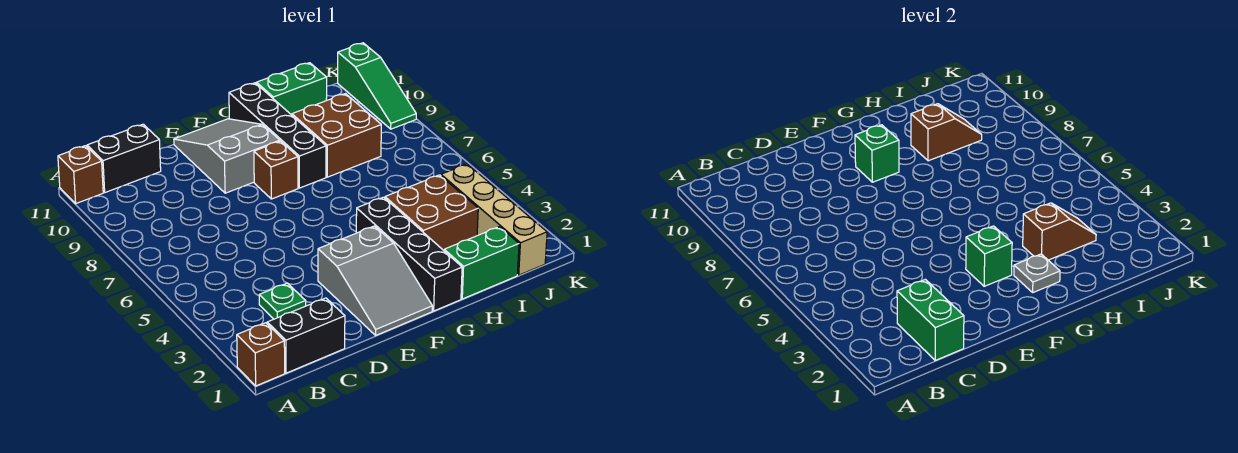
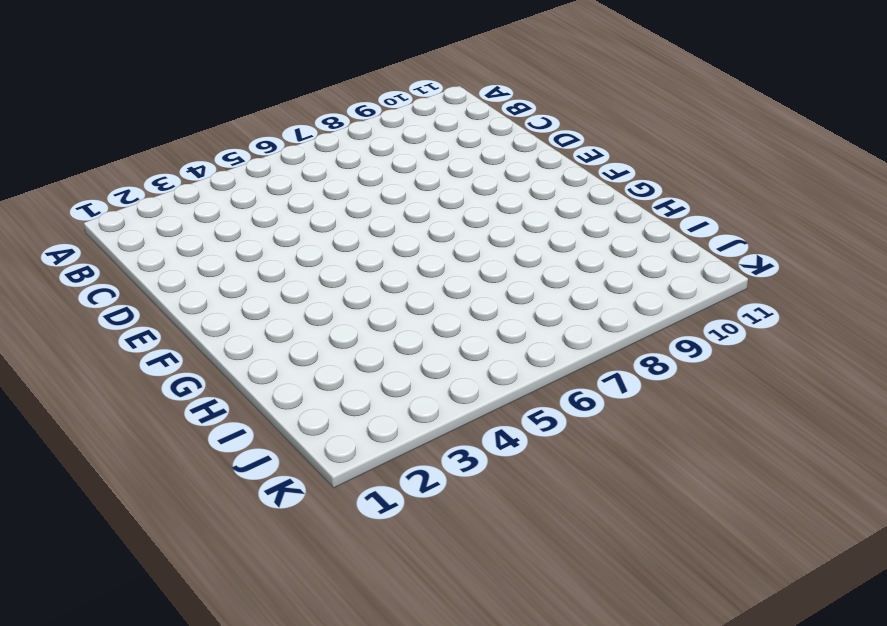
none -> brown brick A1 level 1
none -> brown brick A11 level 1
none -> black brick B1:C1 level 1

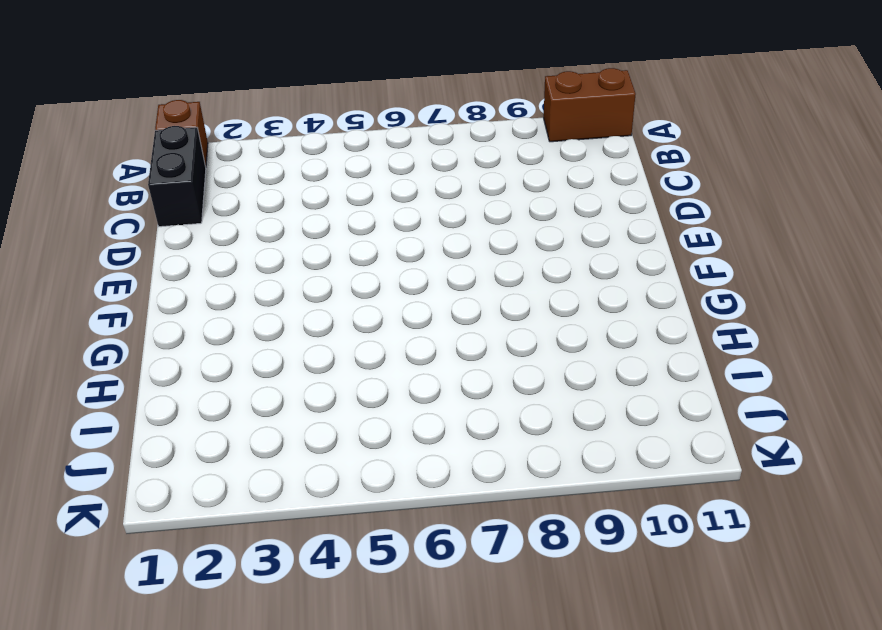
brown brick A10:A11 level 1 -> brown brick A11 level 1
none -> black brick B11:C11 level 1
none -> green plate C3 level 1
none -> grey slope E1:F3 level 1 top 3

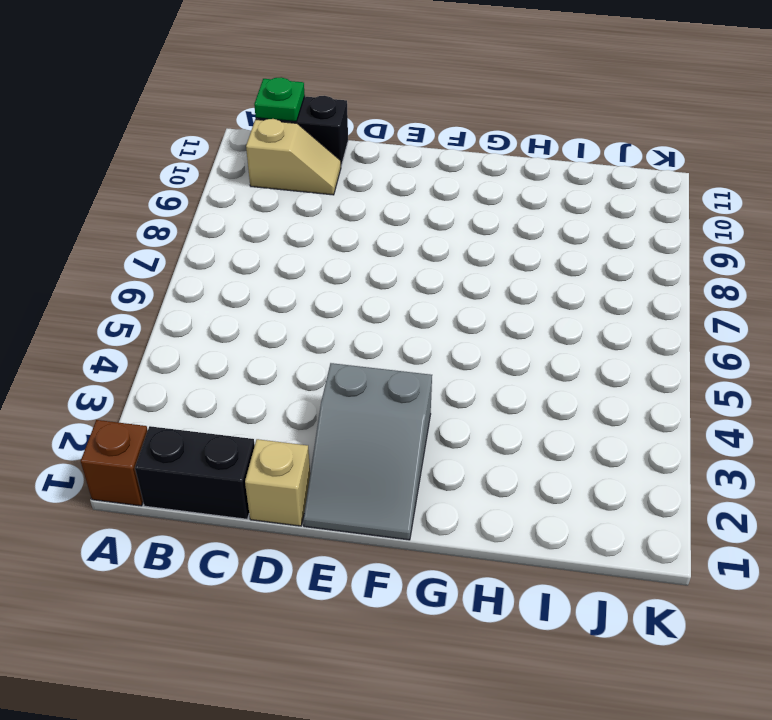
tan slope B10:C10 level 1 top B -> none
green plate B11 level 2 -> green plate C3 level 1
tan brick D1 level 1 -> none
none -> brown brick A11 level 1
none -> grey slope E9:F11 level 1 top 9
none -> brown brick F8 level 1

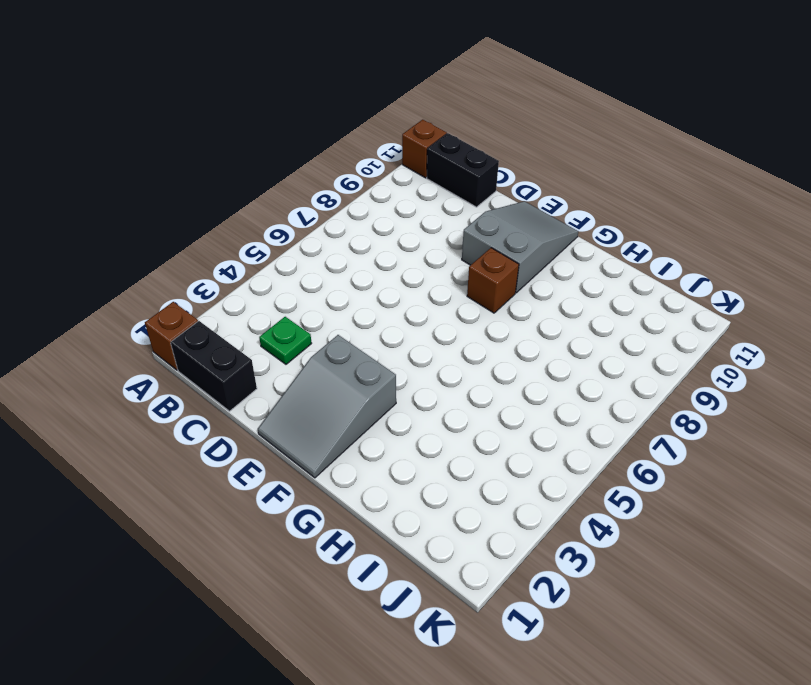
none -> black brick G1:G4 level 1
none -> black brick G8:G11 level 1
none -> green brick H1:I1 level 1

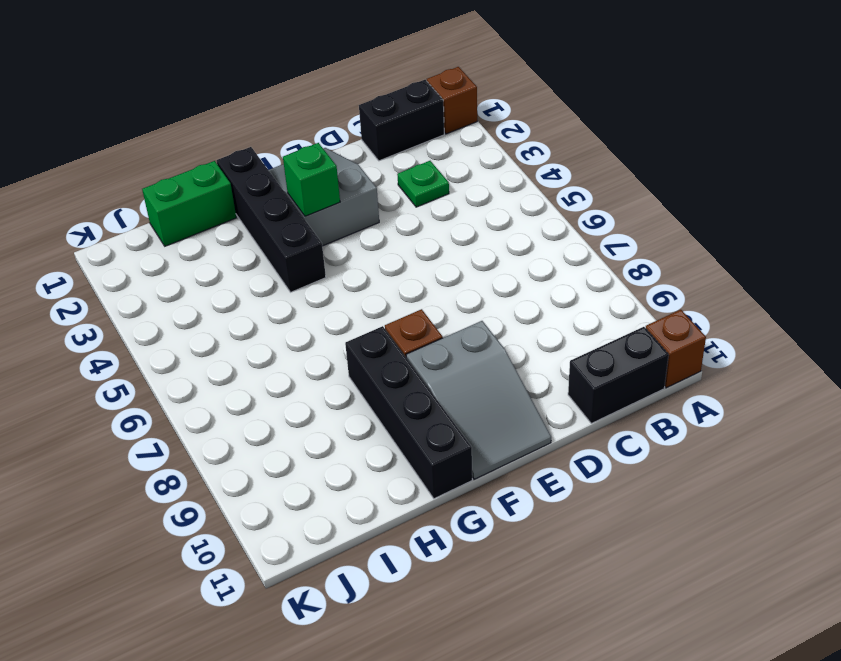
none -> brown brick H3:I4 level 1
none -> brown brick H8:I9 level 1
none -> green brick H11:I11 level 1

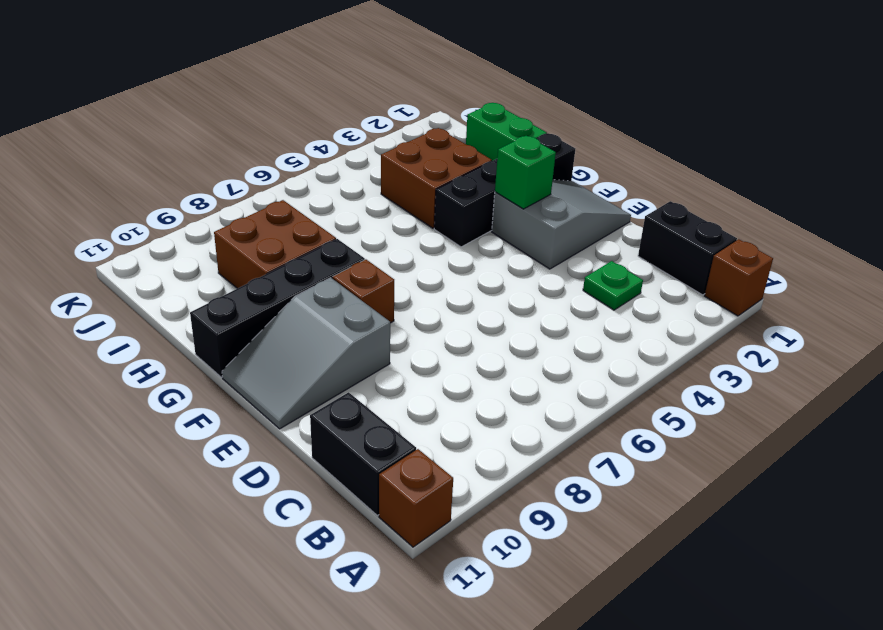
none -> green brick H11:I11 level 1
none -> tan brick J1:J4 level 1
none -> green slope K9:K11 level 1 top 11

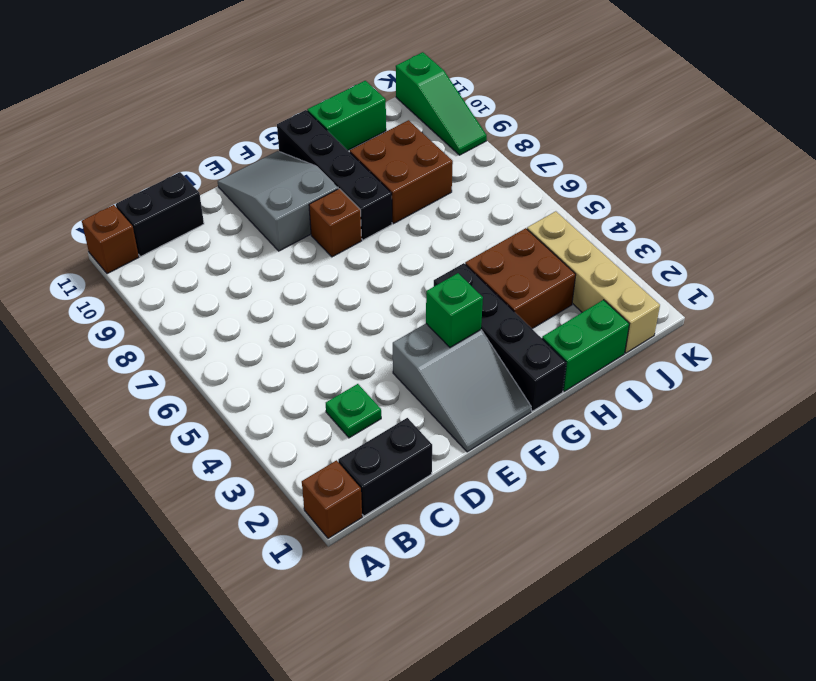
none -> green brick C1:C2 level 2
none -> green brick F9 level 2
none -> grey plate G2 level 2

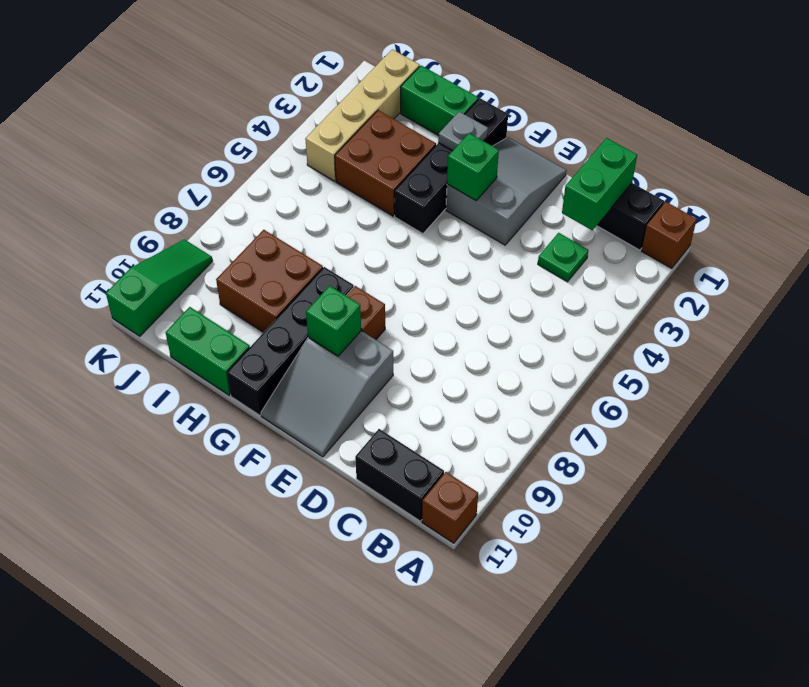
none -> brown slope H3:I3 level 2 top H
none -> brown slope H9:I9 level 2 top H

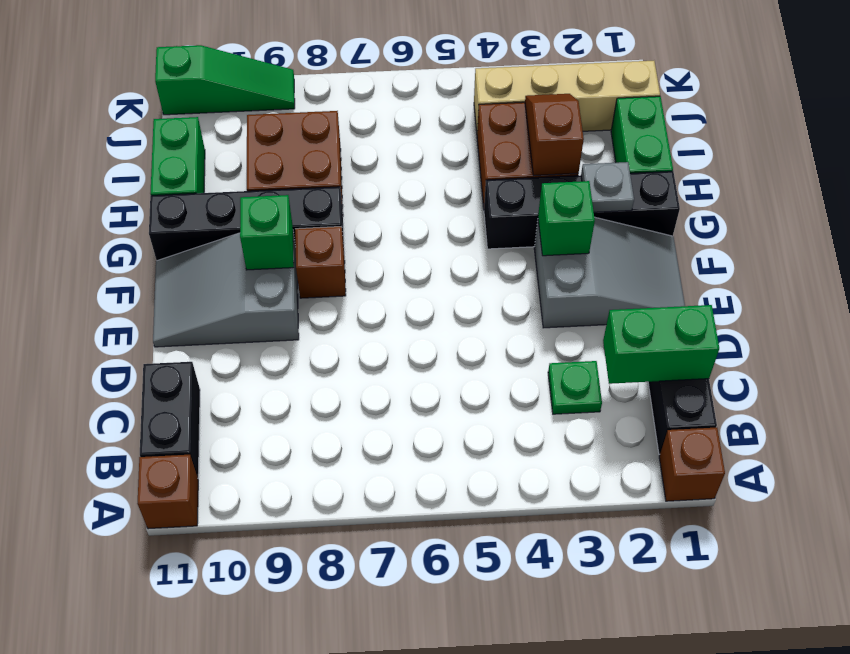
none -> brown slope H9:I9 level 2 top H

